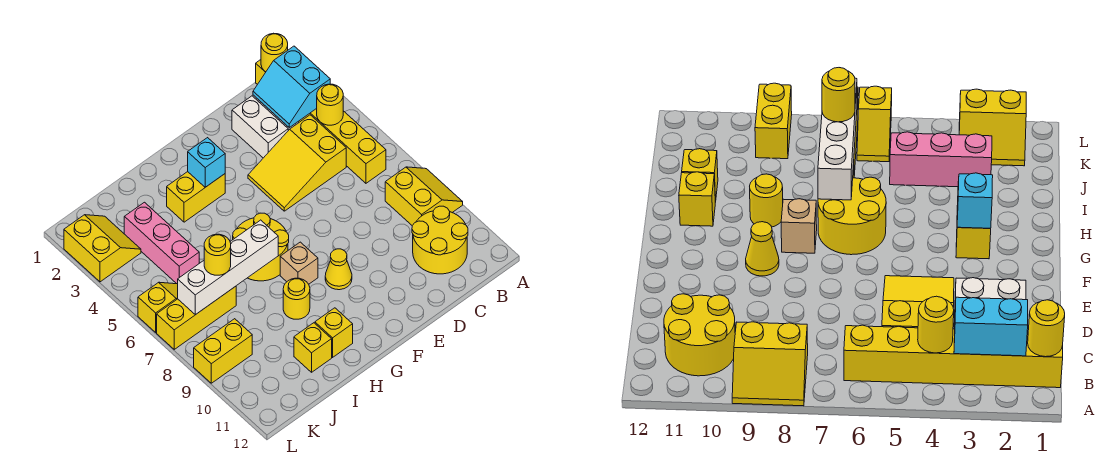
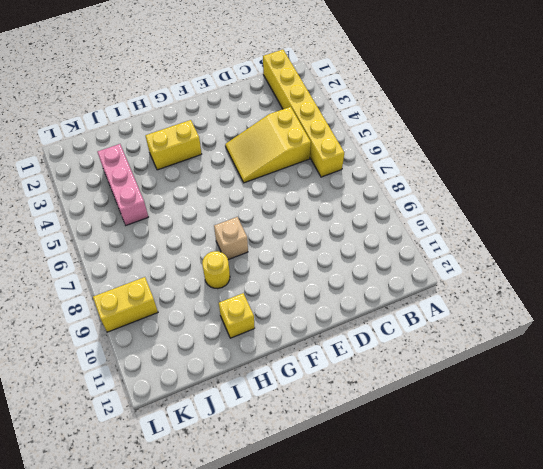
none -> yellow slope A8:B9 level 1 top B
none -> yellow round brick B10:C11 level 1
none -> white brick D2:D3 level 1

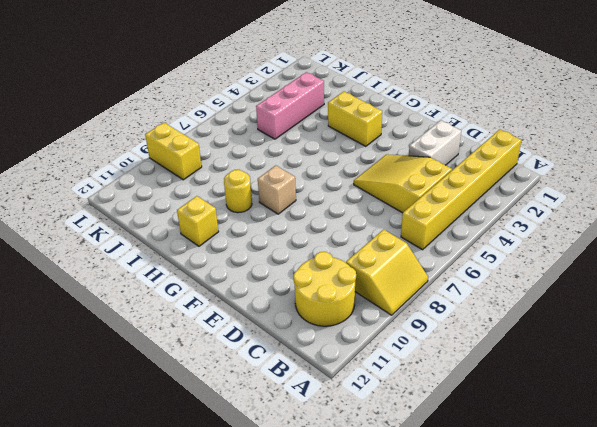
none -> yellow cone F9 level 1
none -> yellow round brick G6:H7 level 1
none -> yellow brick I11 level 1

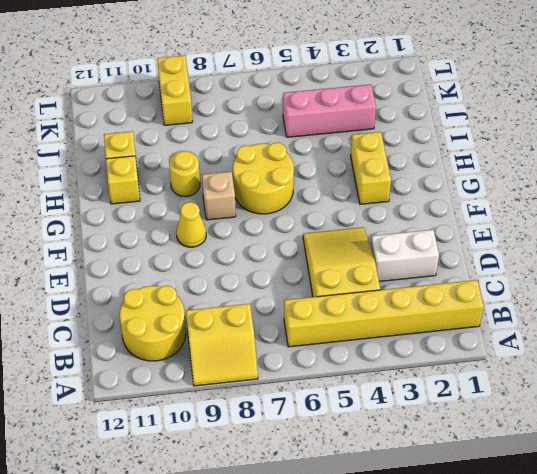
none -> yellow brick J7:L7 level 1
none -> yellow slope K2:L3 level 1 top L
none -> yellow slope K6:L6 level 1 top L

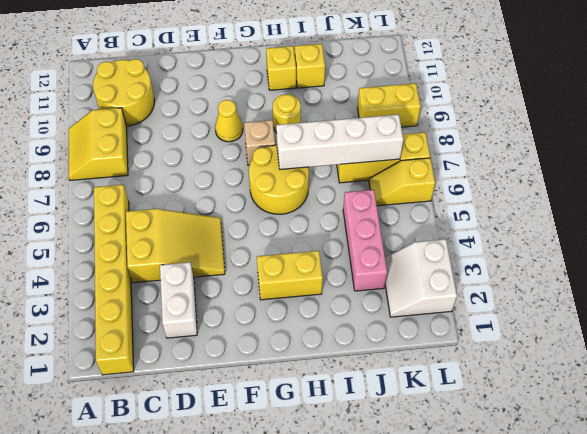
white slope K2:L3 level 1 top L -> yellow slope K2:L3 level 1 top L
none -> yellow round brick B1 level 2
none -> cyan slope B2:C3 level 2 top B
none -> yellow round brick B4 level 2

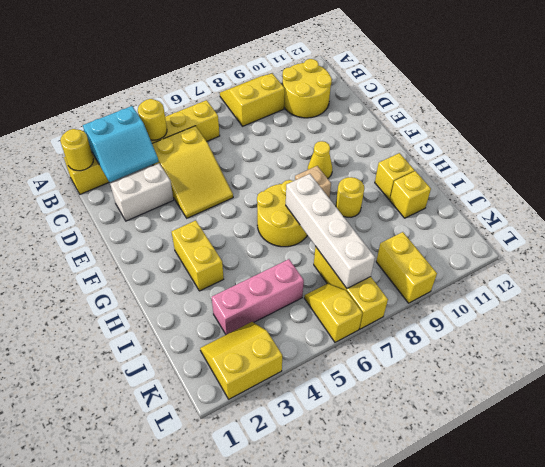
none -> cyan brick G3 level 2
none -> yellow round brick J7 level 3

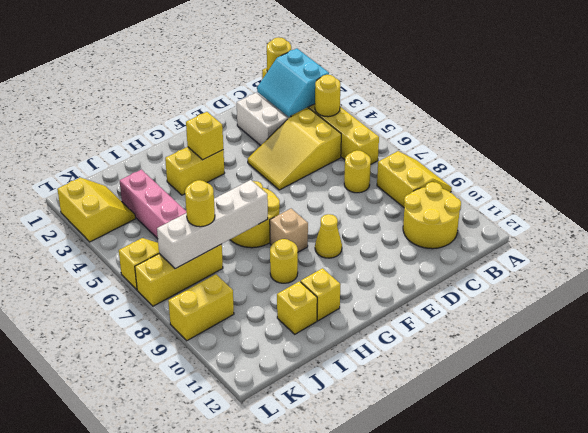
yellow round brick C7 level 1 -> none
yellow brick G3 level 2 -> cyan brick G3 level 2

